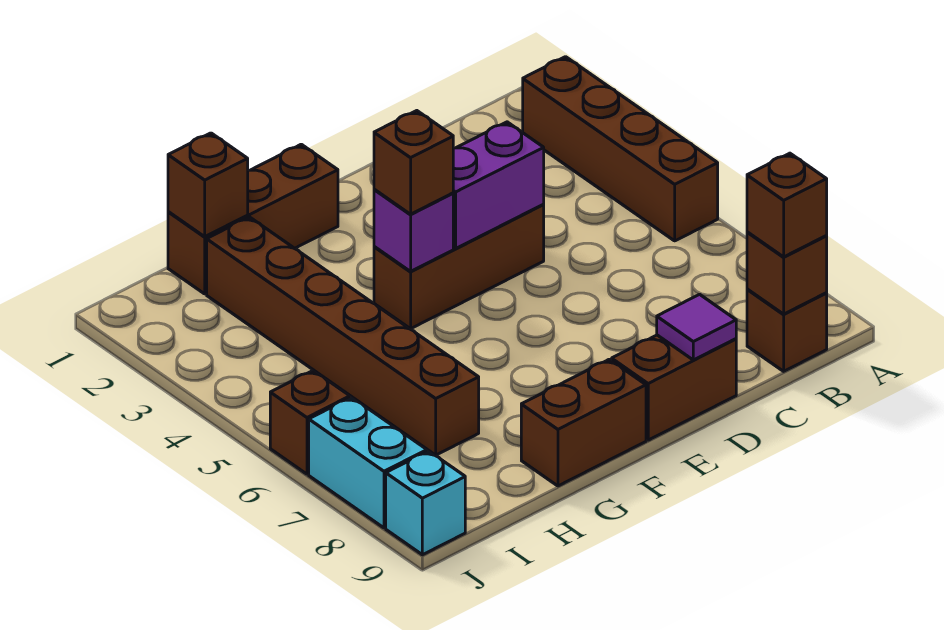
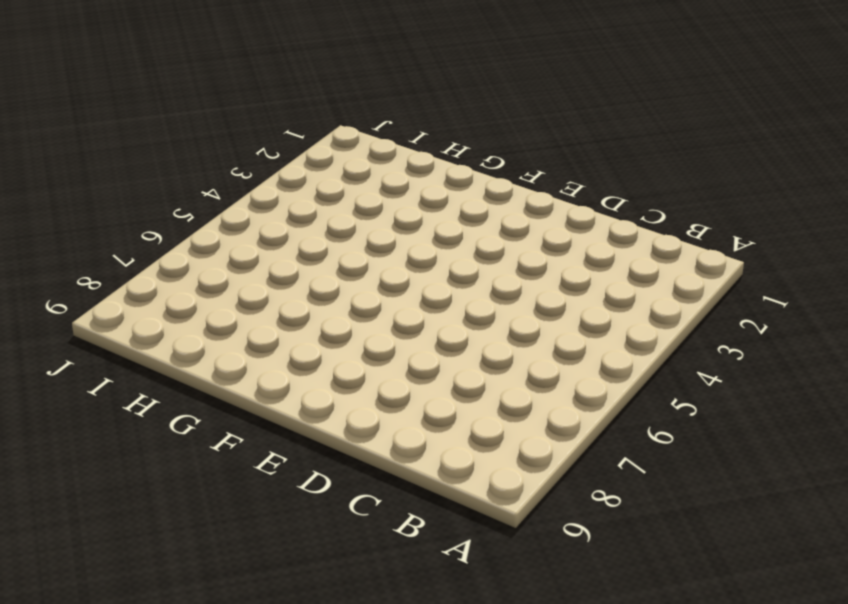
none -> brown brick A2:A5 level 1
none -> brown brick B9 level 1
none -> brown brick D4:F4 level 1

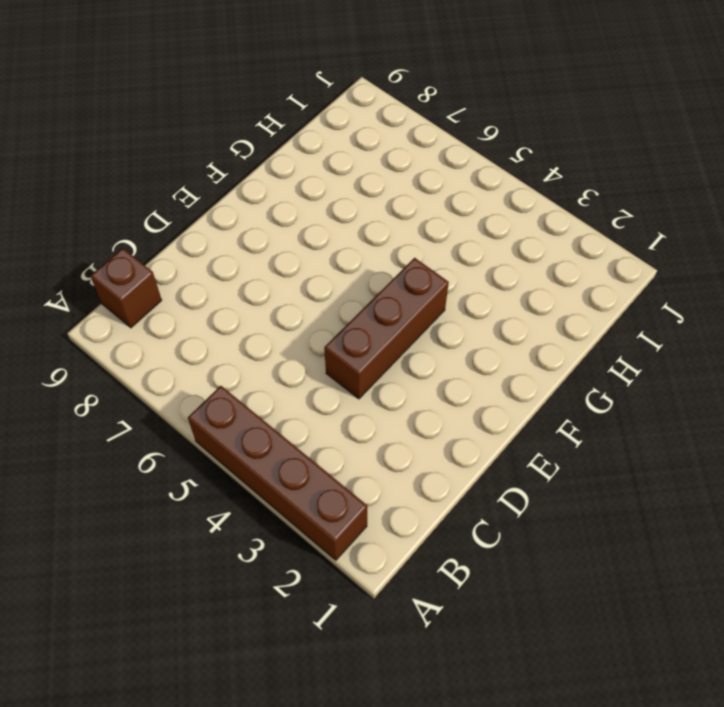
none -> brown brick D9:E9 level 1
none -> brown brick F1:H1 level 1
none -> brown brick F9:G9 level 1

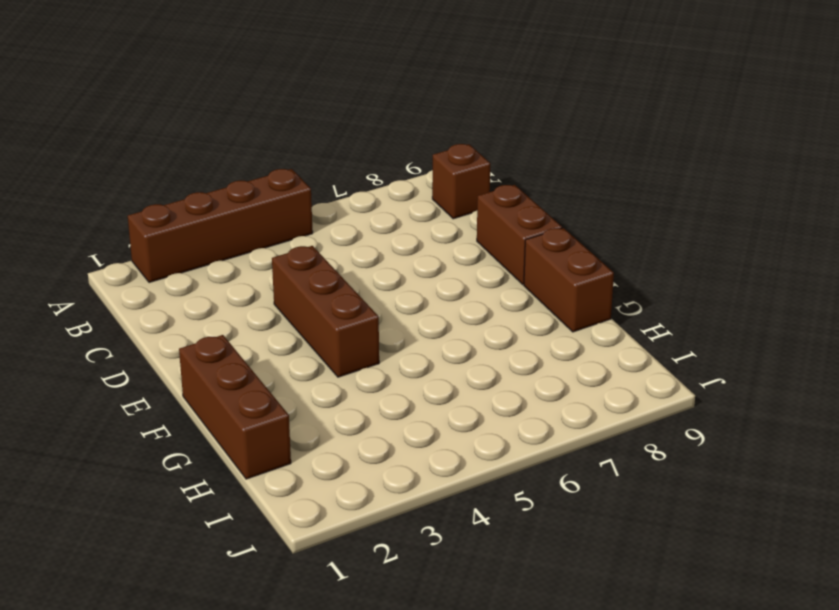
none -> brown brick H2:H7 level 1
none -> brown brick J6 level 1
none -> cyan brick J7:J8 level 1

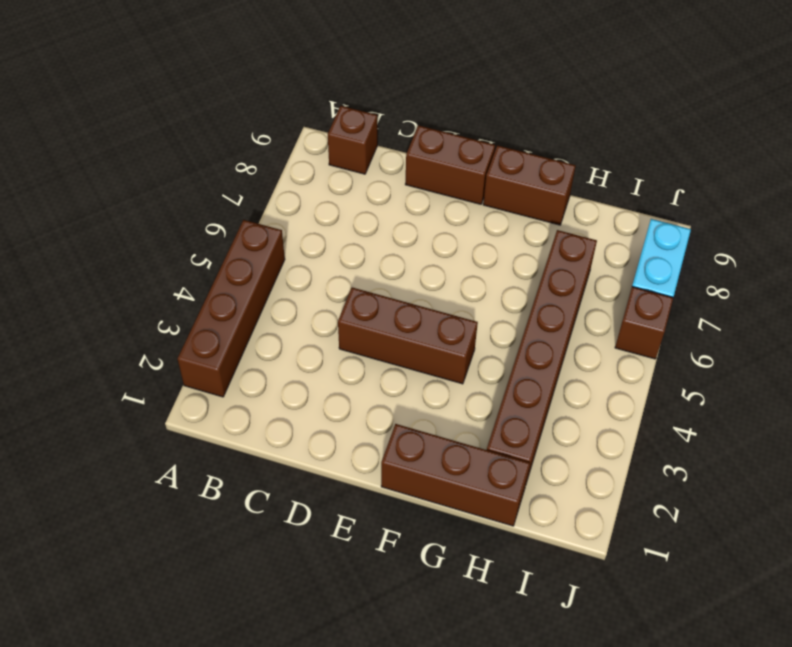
none -> cyan brick J9 level 1
none -> brown brick B9 level 2
none -> purple brick D4:E4 level 2

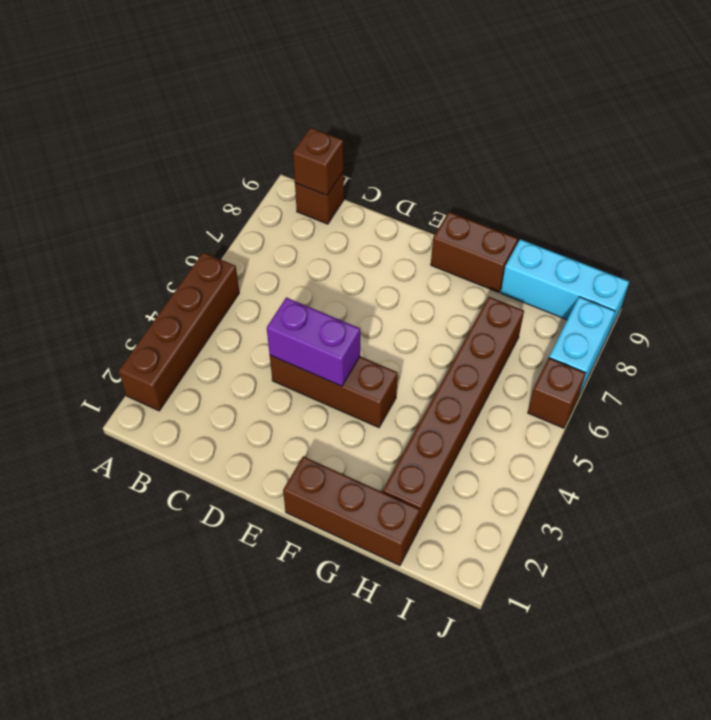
cyan brick H9:J9 level 1 -> cyan brick J9 level 1
none -> brown brick D9:E9 level 1
none -> purple tile D9 level 2
none -> purple brick F4 level 2

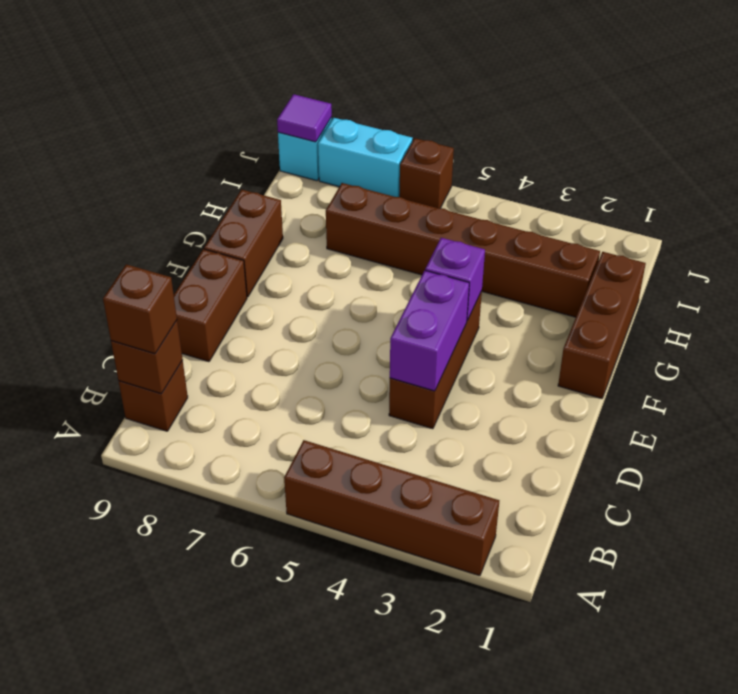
purple tile J9 level 2 -> purple tile D9 level 2
none -> brown brick H1 level 2
none -> brown brick F4 level 3

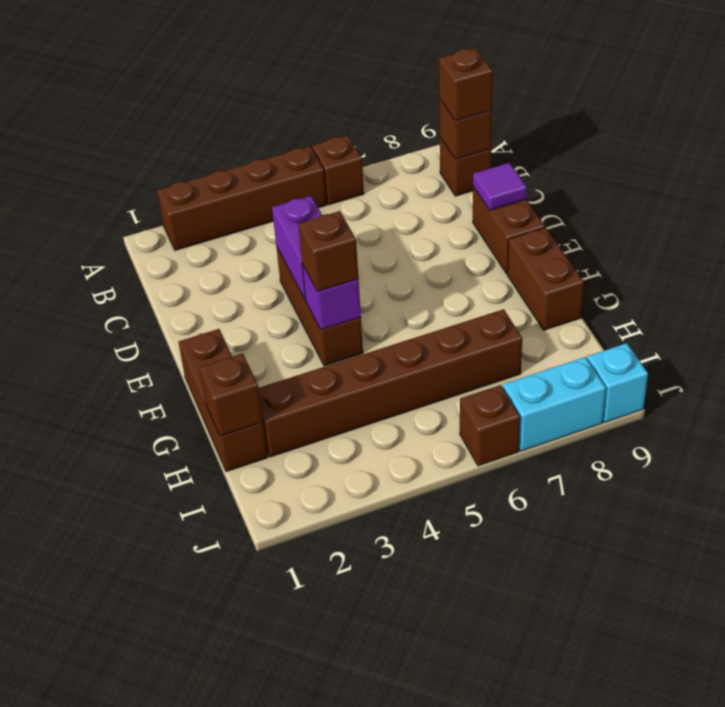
brown brick A6 level 1 -> none

